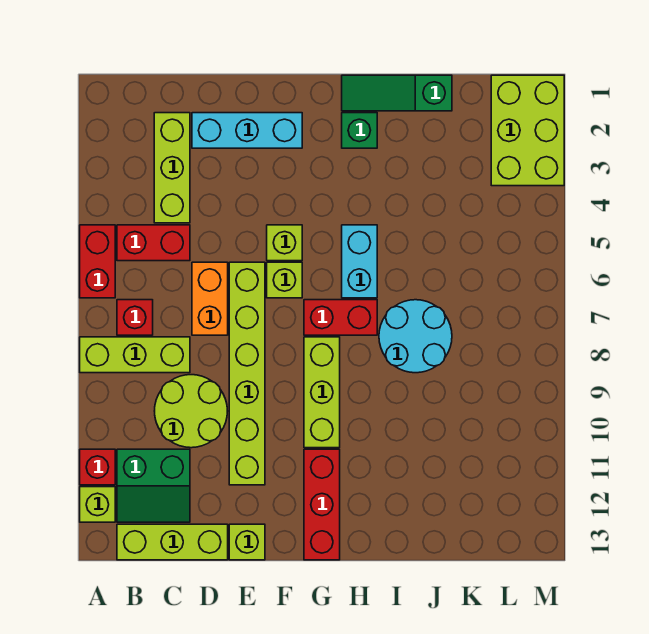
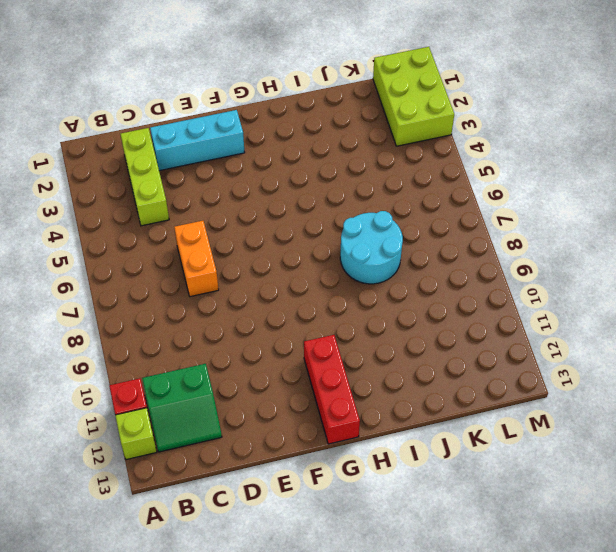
none -> red brick A5:A6 level 1
none -> lime brick A8:C8 level 1
none -> red brick B5:C5 level 1

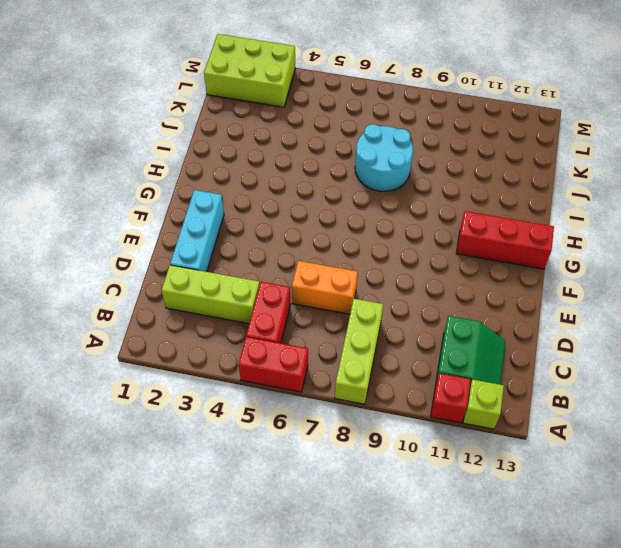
none -> red brick B7 level 1
none -> lime brick B13:D13 level 1
none -> lime round brick C9:D10 level 1

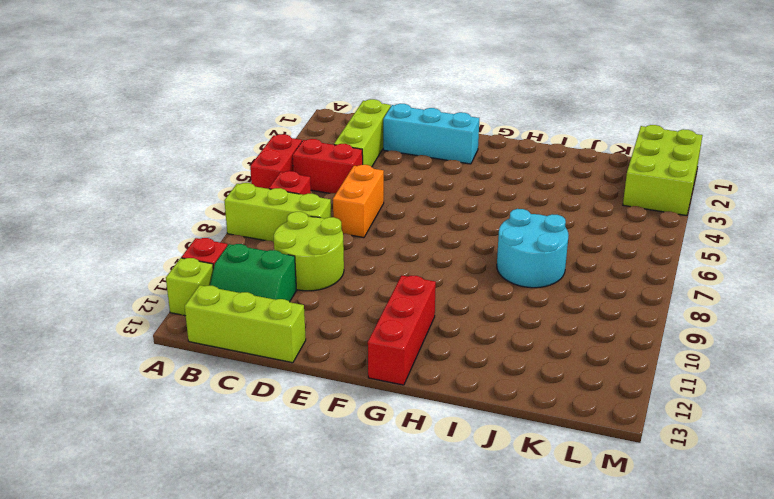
none -> lime brick E6:E11 level 1
none -> lime brick E13 level 1
none -> lime brick F5 level 1

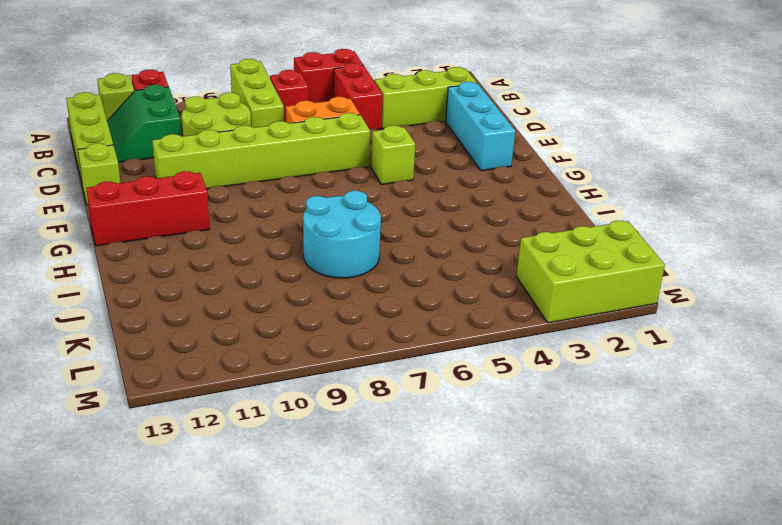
none -> lime brick F6 level 1
none -> red brick G7:H7 level 1
none -> lime brick G8:G10 level 1

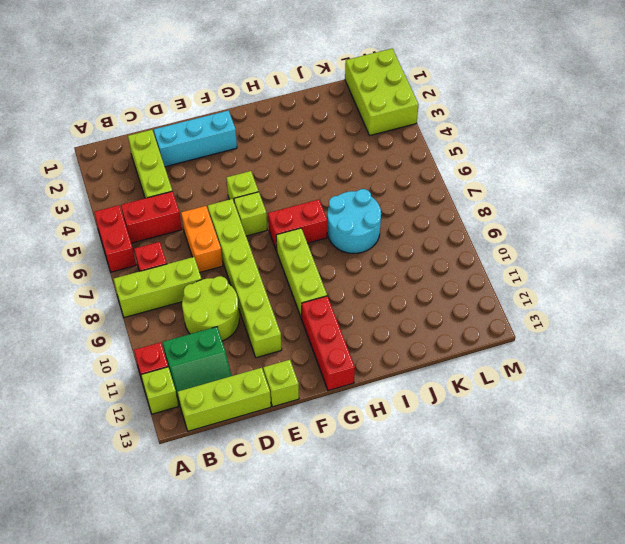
none -> green slope H1:J1 level 1 top J
none -> green brick H2 level 1
none -> cyan brick H5:H6 level 1

